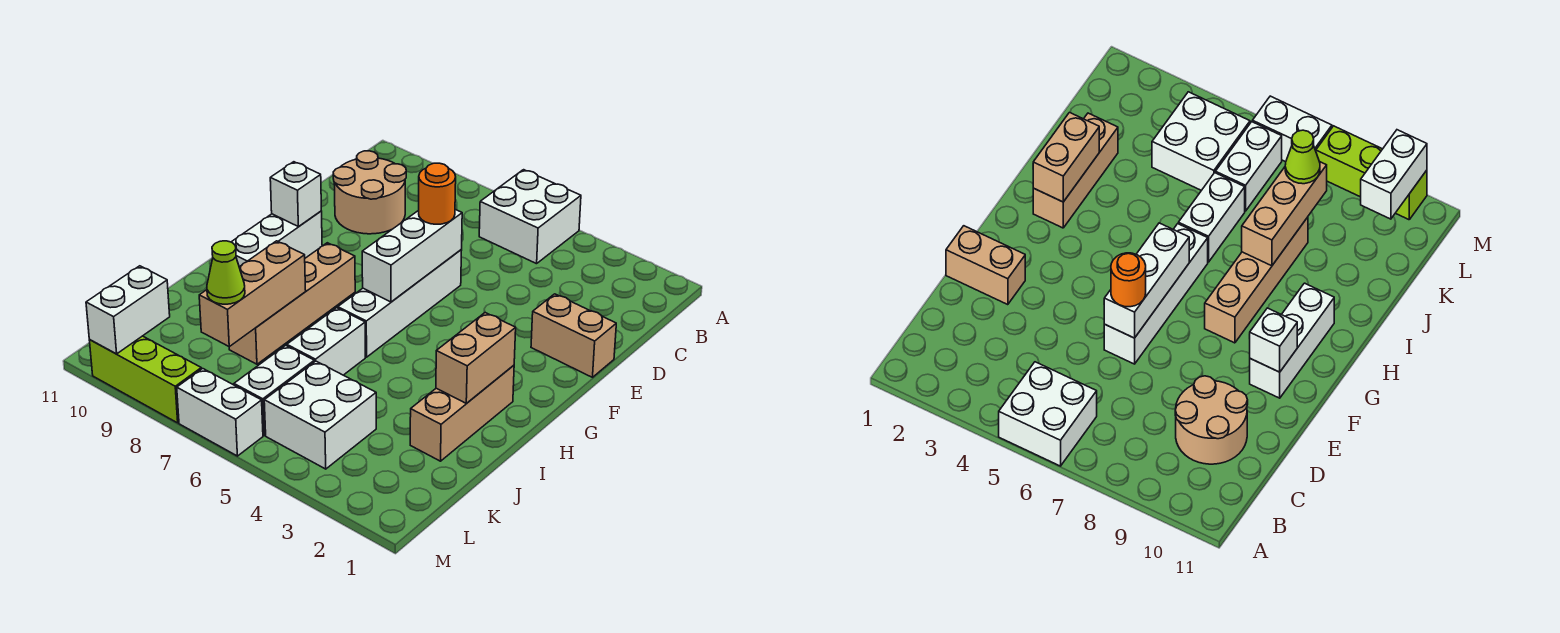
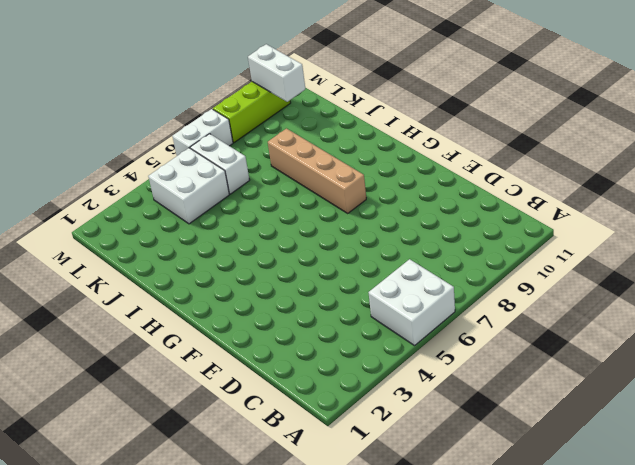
none -> tan round brick C9:D10 level 1
none -> tan brick E1:E2 level 1
none -> white brick E6:H6 level 1

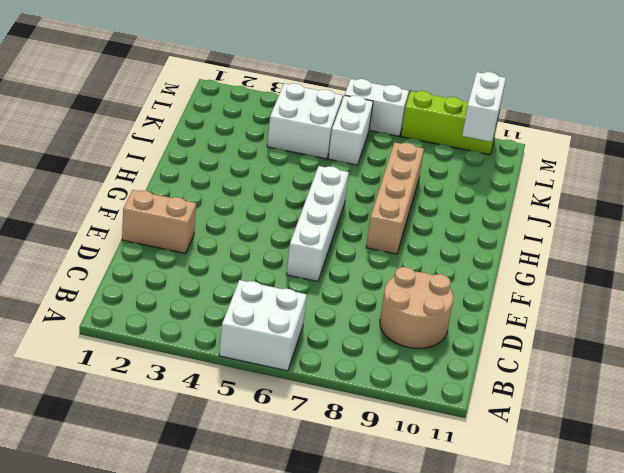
none -> white brick F10:H10 level 1
none -> tan brick H2:J2 level 1
none -> white brick I6:J6 level 1

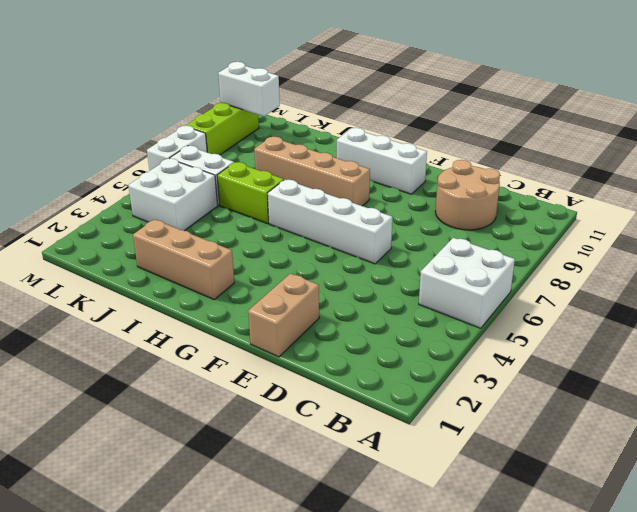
lime brick I6:J6 level 1 -> white brick I6:J6 level 1
none -> white brick E6:G6 level 2
none -> white brick F10 level 2
none -> tan brick H2:I2 level 2

